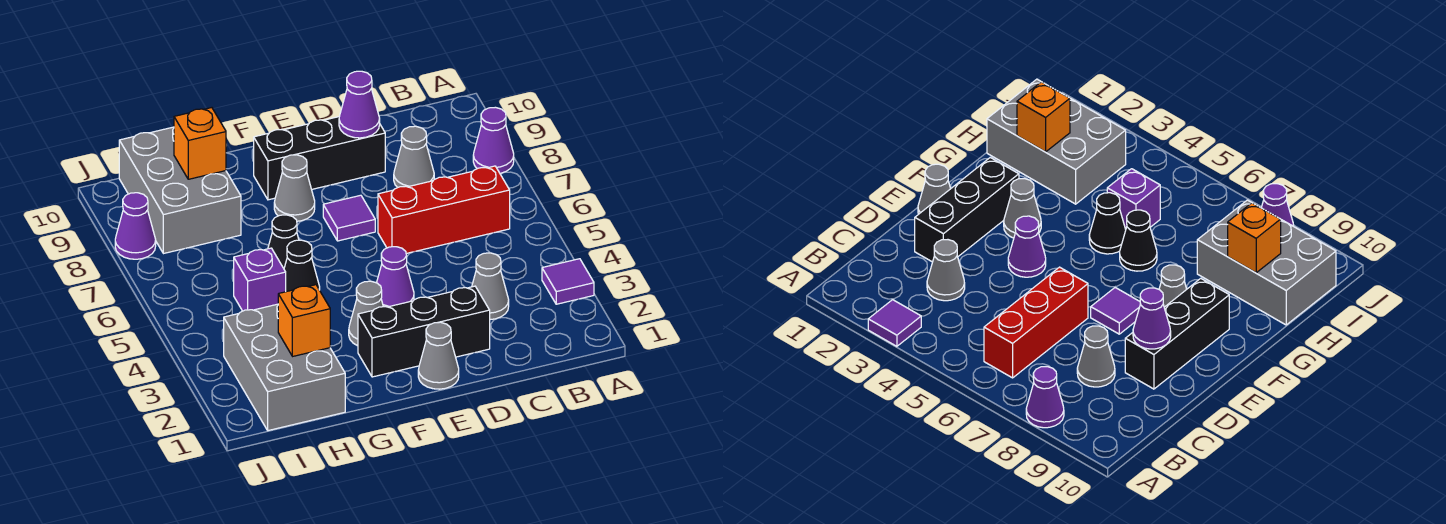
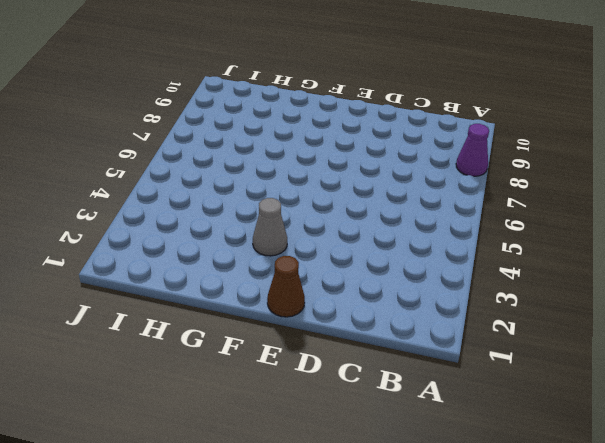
brown cone E1 level 1 -> grey cone E1 level 1
none -> purple tile A3 level 1
none -> red brick B6:D6 level 1
none -> grey cone C3 level 1

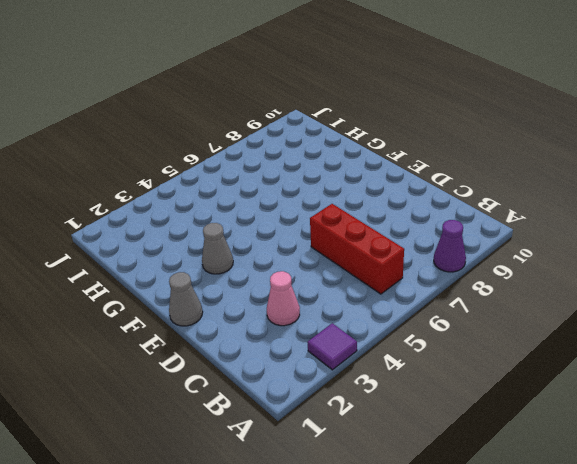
pink cone C3 level 1 -> grey cone C3 level 1
none -> grey cone C8 level 1
none -> black brick D2:F2 level 1
none -> black brick D9:F9 level 1

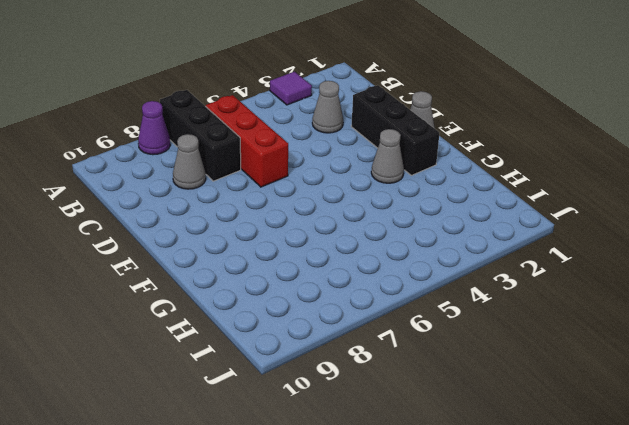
black brick A7:C7 level 1 -> black brick D9:F9 level 1
none -> purple cone E4 level 1
none -> purple tile E7 level 1
none -> grey cone F8 level 1

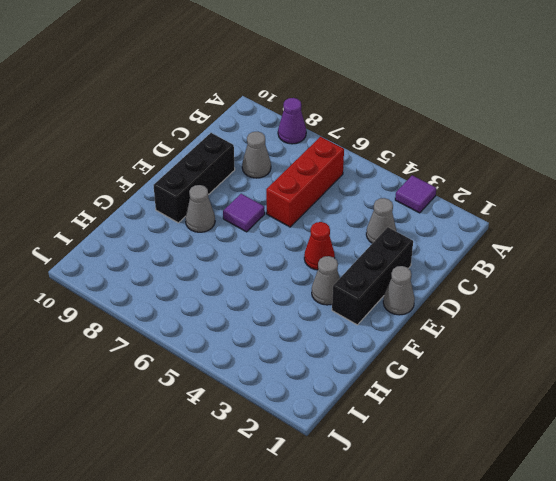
red cone E4 level 1 -> purple cone E4 level 1
none -> black cone G5 level 1
none -> black cone G6 level 1
none -> grey brick H1:I3 level 1

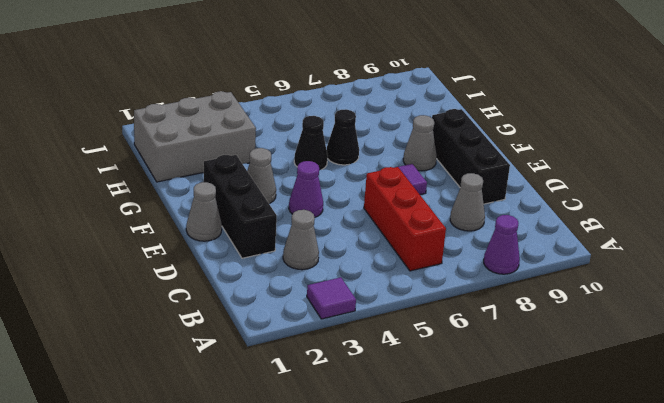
none -> purple brick H5 level 1
none -> grey brick H8:I10 level 1
none -> purple cone J8 level 1

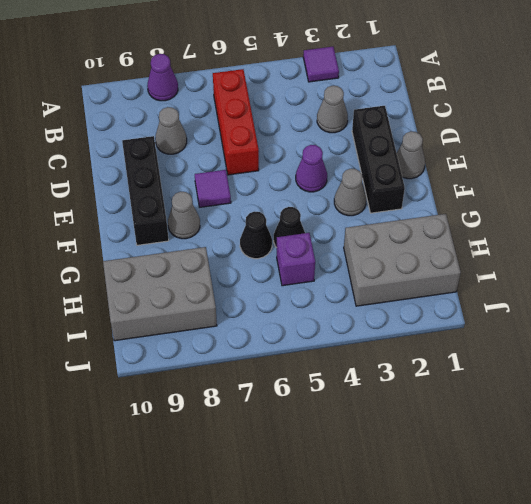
none -> purple cone J8 level 1
none -> purple cone D9 level 2
none -> orange brick H2 level 2

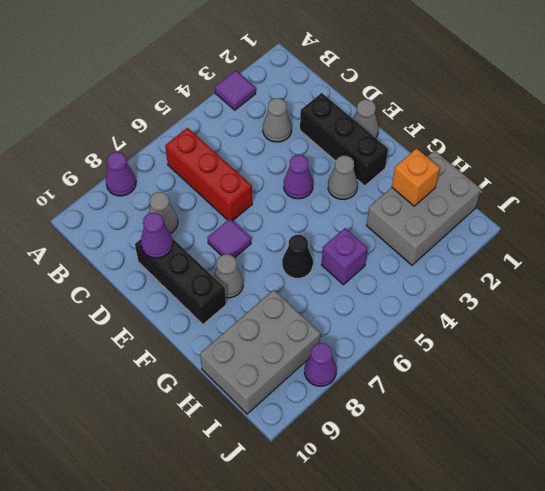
none -> black cone G5 level 1
none -> orange brick H9 level 2

